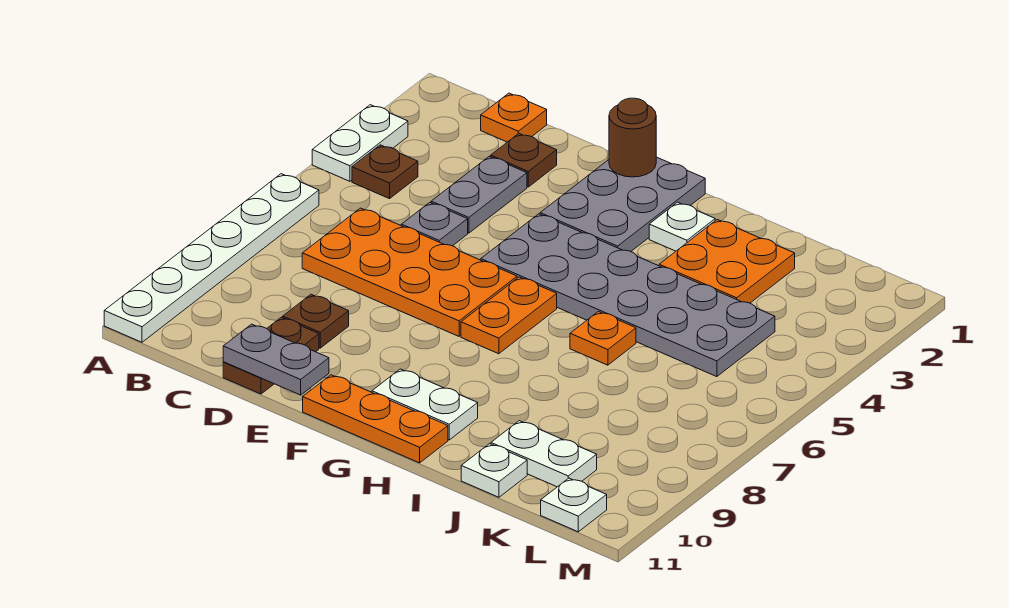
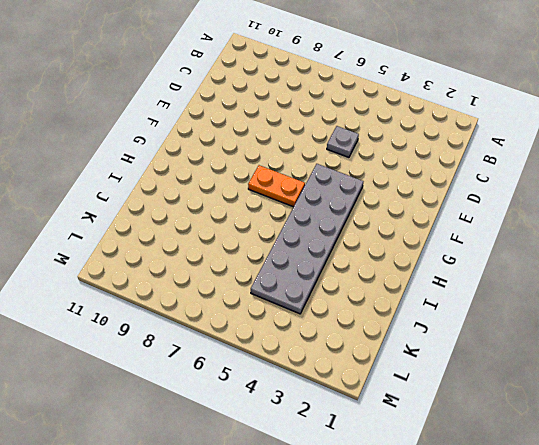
none -> white plate A3:A4 level 1
none -> white plate A6:A11 level 1
none -> brown plate B4 level 1

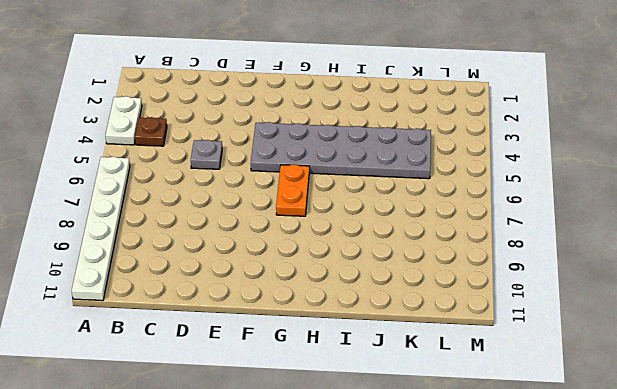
none -> orange plate C1 level 1
none -> orange plate C6:F7 level 1
none -> brown plate D2 level 1

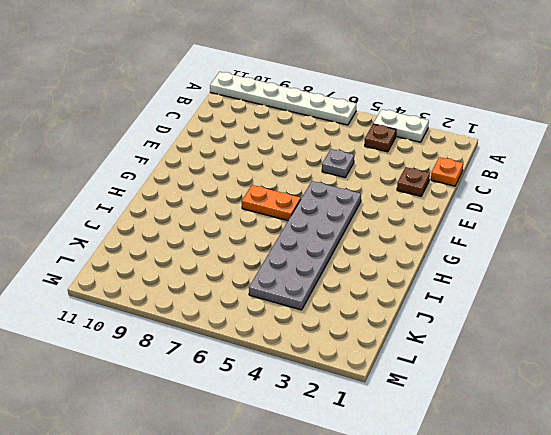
none -> orange plate C6:F7 level 1
none -> grey plate D3:D4 level 1
none -> brown plate D9 level 1

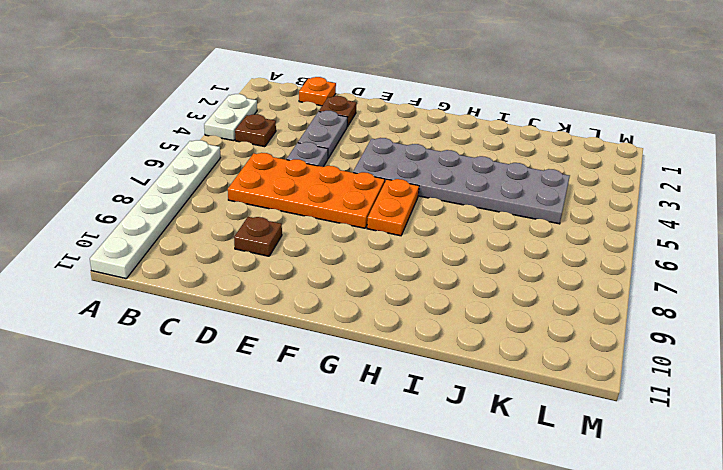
none -> brown plate D10:D11 level 1
none -> grey plate F1:G3 level 1
none -> orange plate F11:H11 level 1

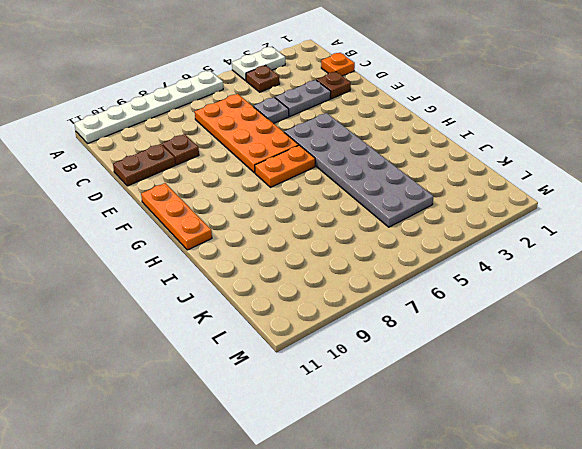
none -> grey plate F1:G3 level 1
none -> white plate G10:H10 level 1
none -> white plate H2 level 1

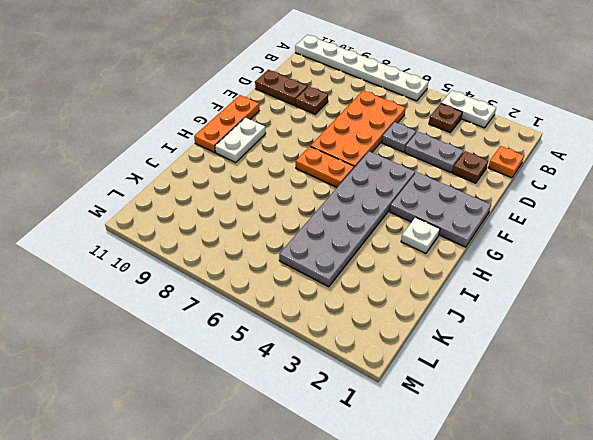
none -> orange plate I2:J3 level 1
none -> orange plate I6 level 1
none -> white plate J10:K10 level 1

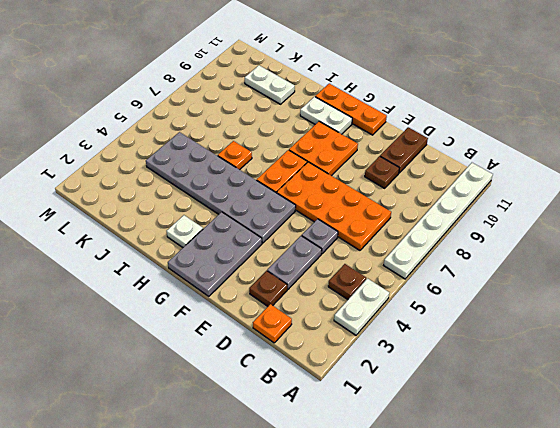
orange plate F8:G9 level 1 -> orange plate I2:J3 level 1
none -> white plate J11 level 1
none -> white plate L11 level 1
none -> grey plate D11:E11 level 2

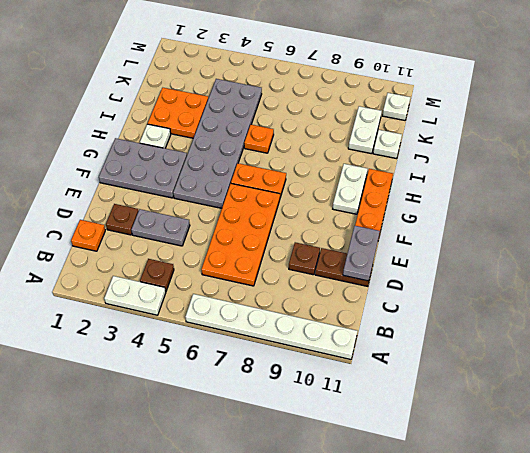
none -> grey plate D5 level 1
none -> brown round brick F1 level 2

